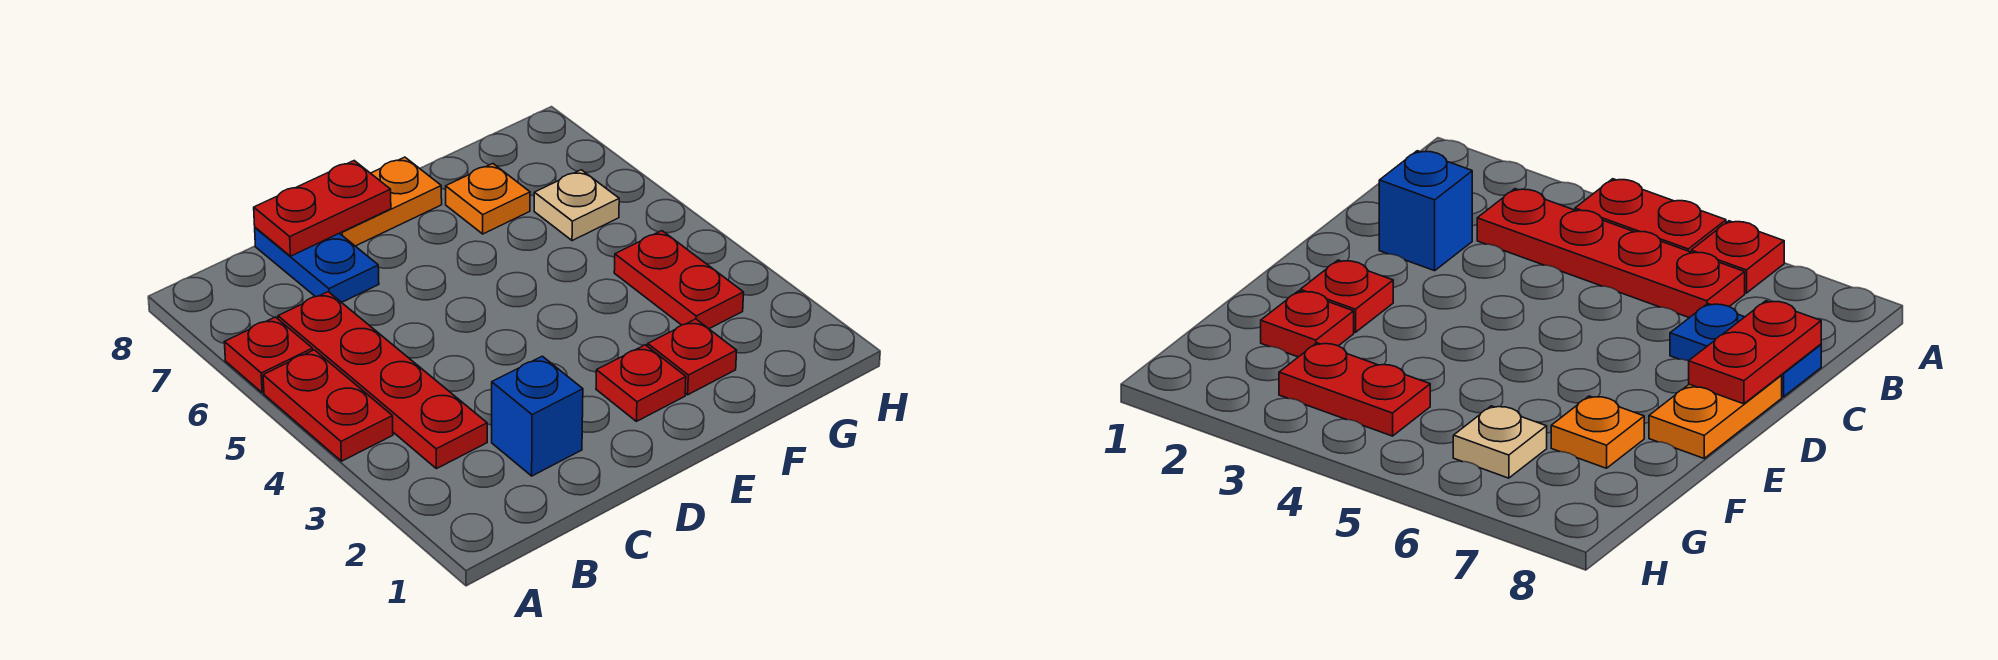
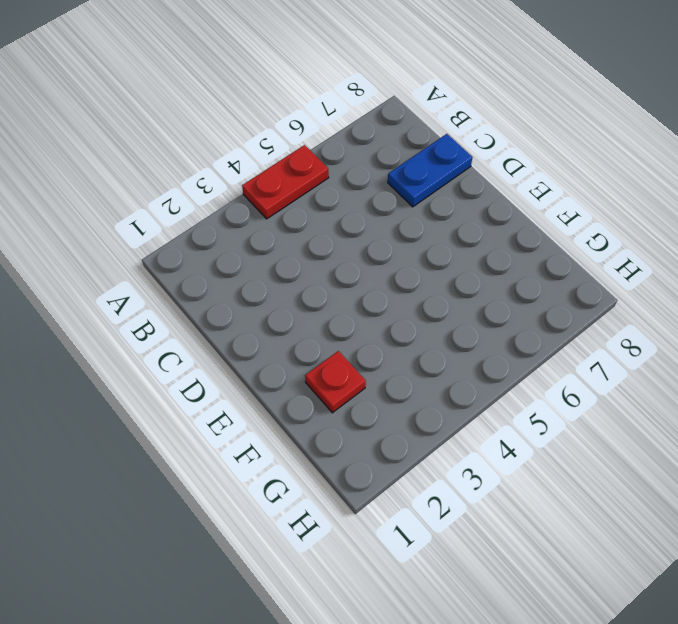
none -> red plate A6 level 1
none -> red plate B3:B6 level 1
none -> blue brick C2 level 1

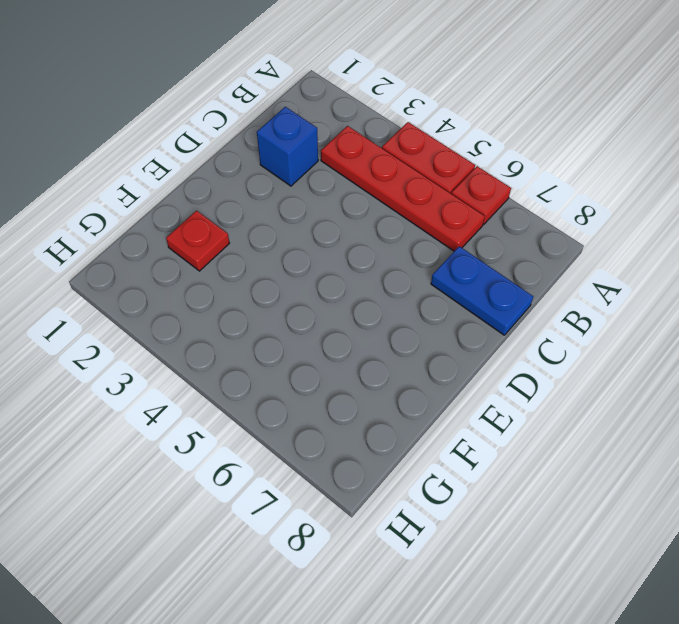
none -> orange plate D8:E8 level 1
none -> red plate E2 level 1
none -> orange plate F7 level 1

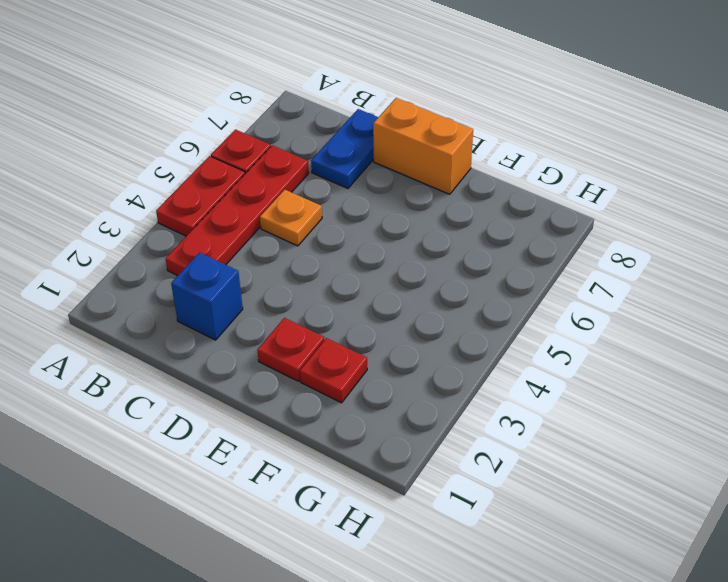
orange plate C5 level 1 -> orange plate F7 level 1
orange brick D8:E8 level 1 -> orange plate D8:E8 level 1
none -> red plate G3:G4 level 1
none -> tan plate G6 level 1
none -> red plate C8:D8 level 2

